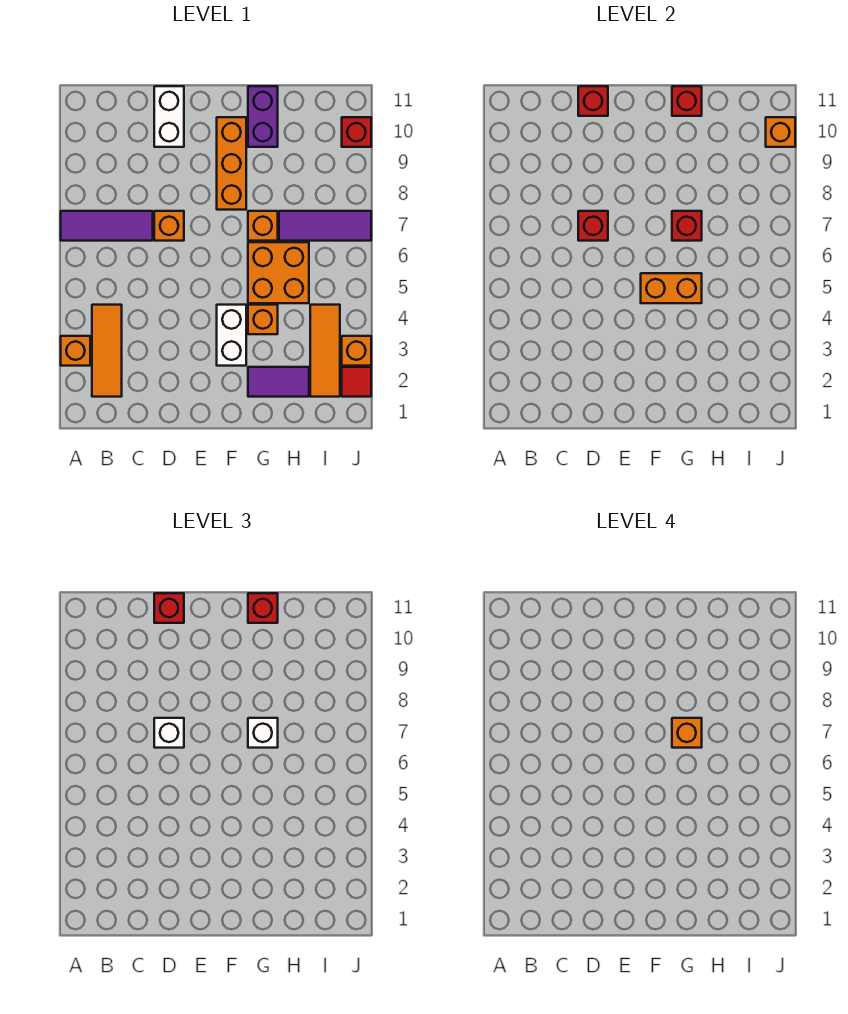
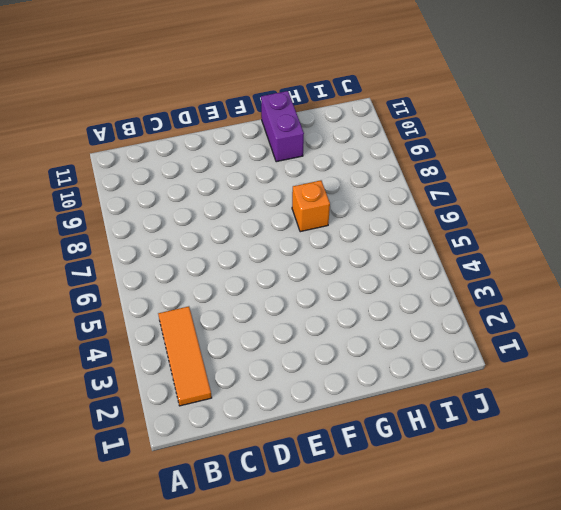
none -> orange brick A3 level 1
none -> purple tile A7:C7 level 1
none -> orange brick D7 level 1

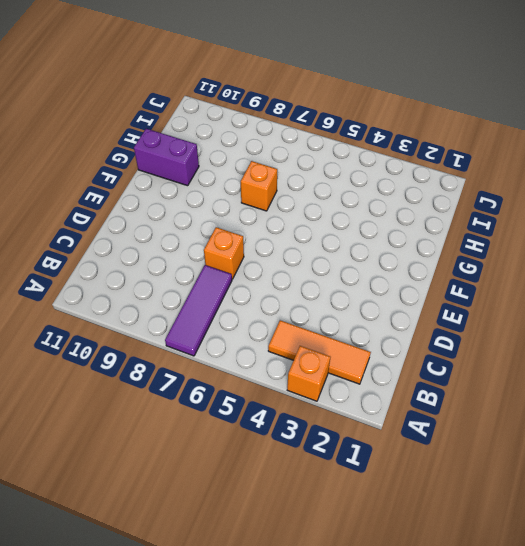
none -> white brick D10:D11 level 1
none -> white brick F3:F4 level 1
none -> orange brick F8:F10 level 1

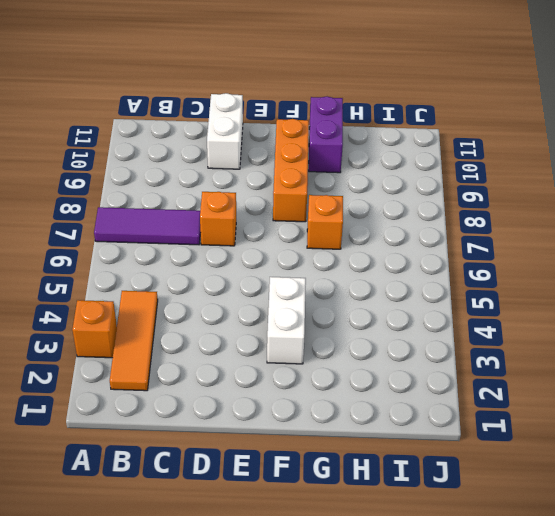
none -> purple tile G2:H2 level 1
none -> orange brick G4 level 1
none -> orange brick G5:H6 level 1

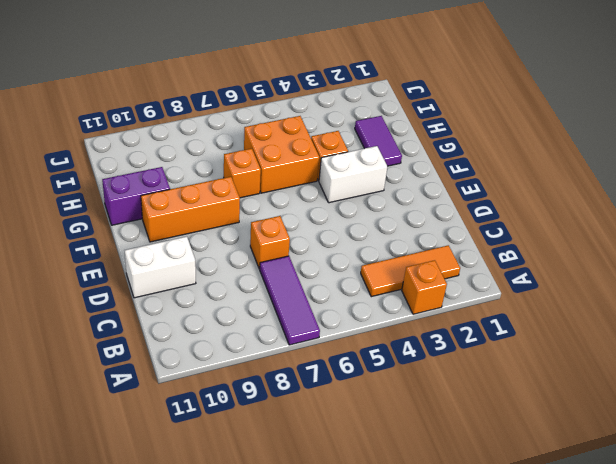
none -> purple tile H7:J7 level 1
none -> orange tile I2:I4 level 1
none -> red tile J2 level 1

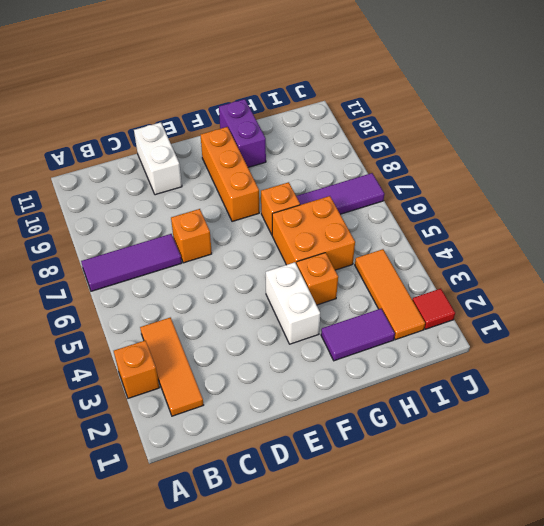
none -> orange brick J3 level 1
none -> red brick J10 level 1
none -> red brick D7 level 2

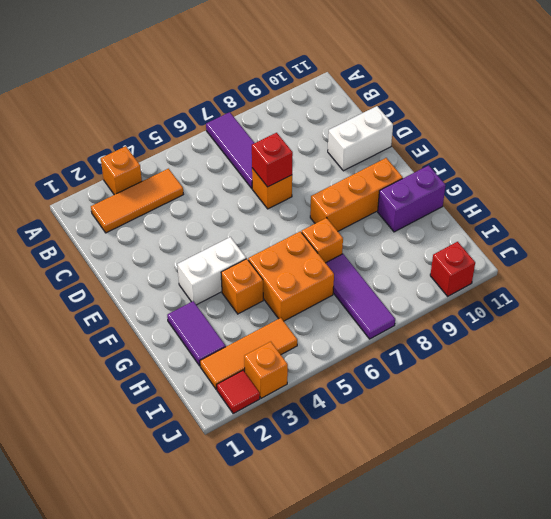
none -> red brick D11 level 2
none -> orange brick F5:G5 level 2
none -> red brick G7 level 2

